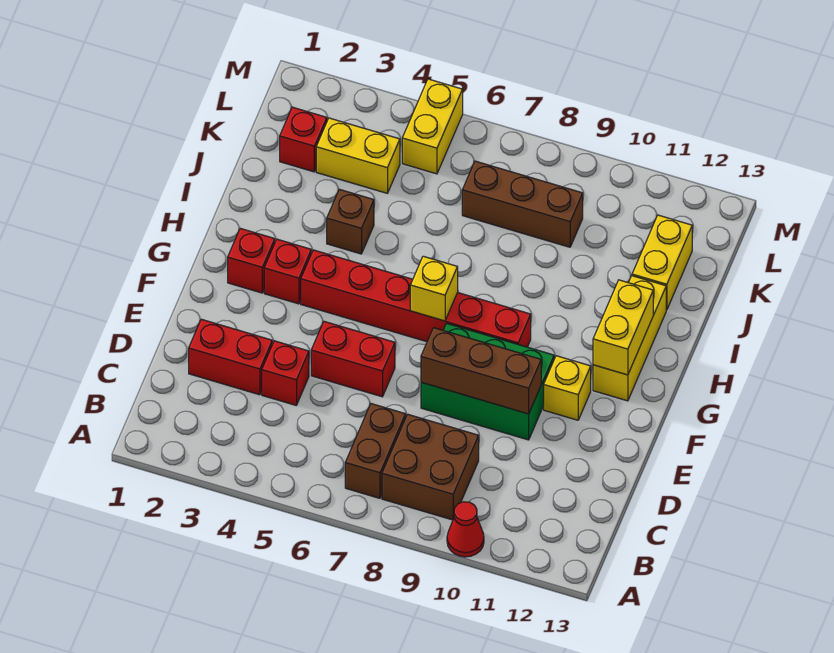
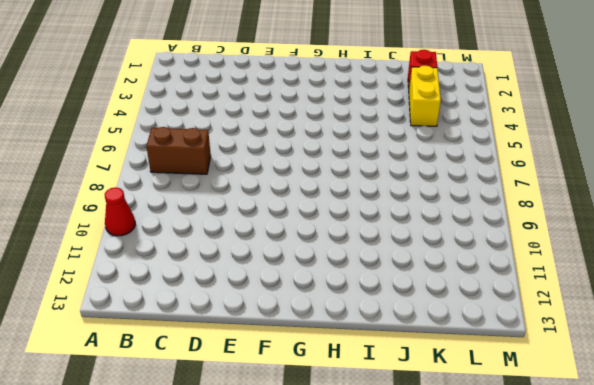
none -> brown brick B8:C9 level 1
none -> red brick D2:D3 level 1
none -> red brick D4 level 1

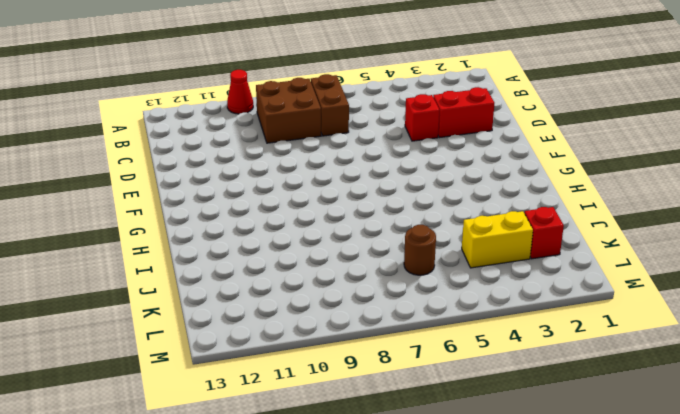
brown round brick K6 level 1 -> none
none -> red brick E5:E6 level 1
none -> green brick E8:F10 level 1
none -> yellow brick F11 level 1

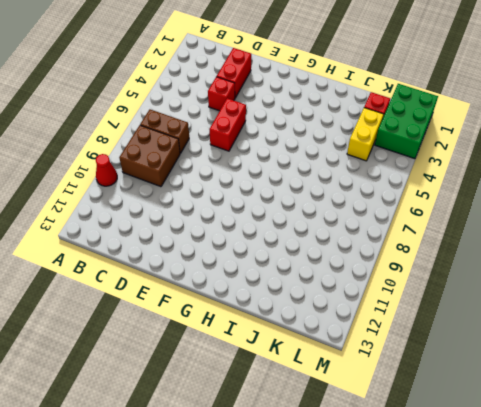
green brick L1:M3 level 1 -> green brick E8:F10 level 1
none -> yellow brick F11 level 1
none -> red brick G2 level 1
none -> red brick G3 level 1

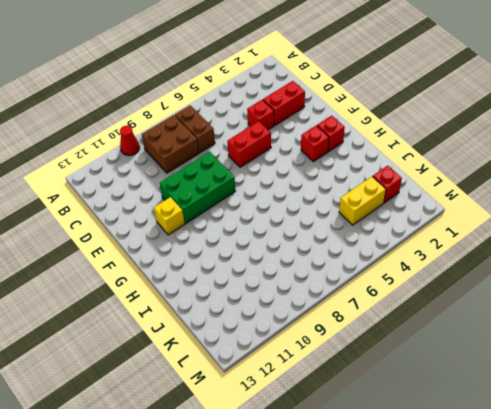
none -> red brick G4:G9 level 1
none -> yellow brick G12:I12 level 1
none -> brown brick I4 level 1

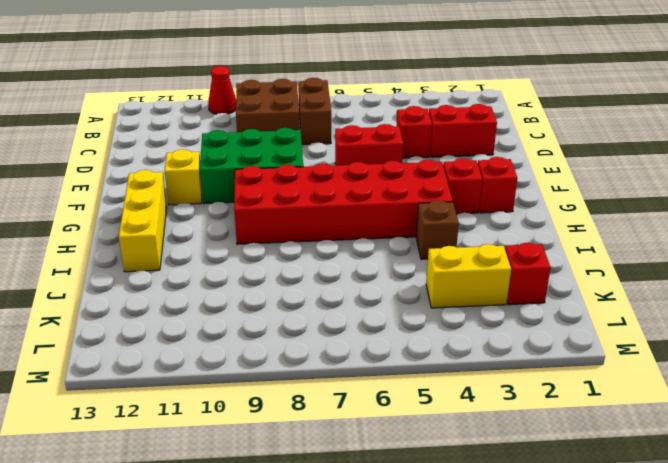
red brick G4:H9 level 1 -> red brick G4:G9 level 1
none -> yellow brick J12:K12 level 1
none -> brown brick K7:K9 level 1
none -> yellow brick L5:M5 level 1

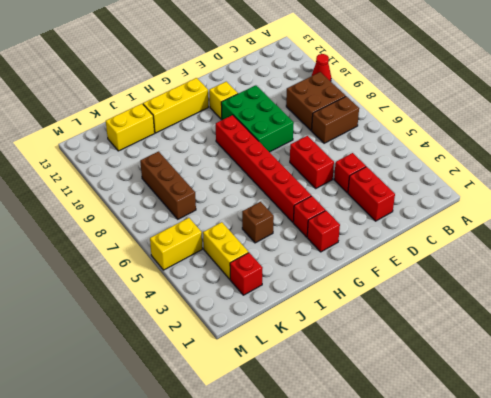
none -> brown brick E8:E10 level 2
none -> yellow brick G7 level 2
none -> yellow brick G12:H12 level 2

